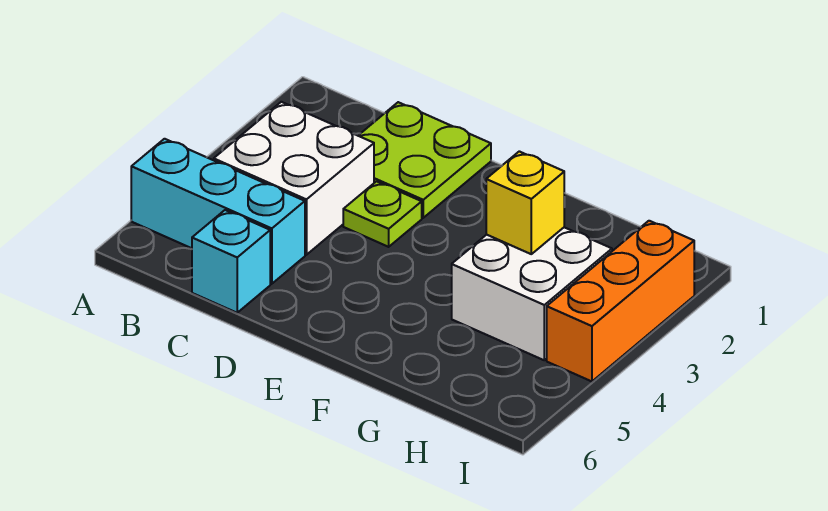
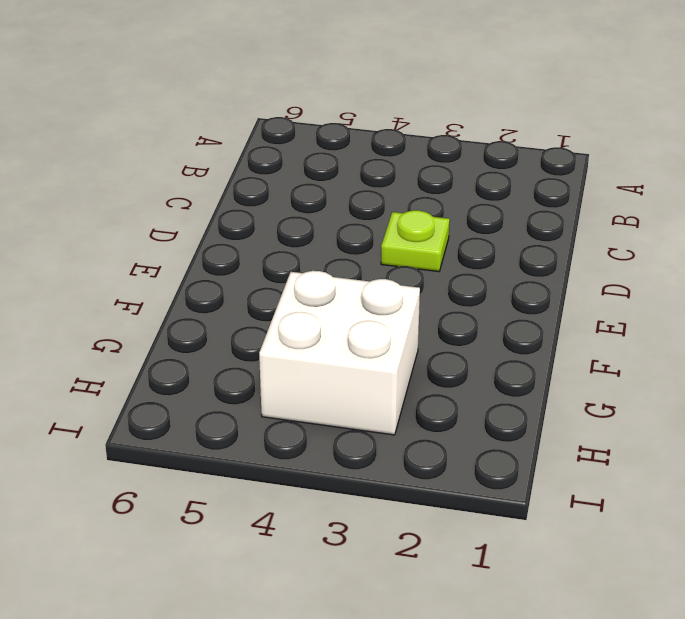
none -> cyan brick A5:C5 level 1
none -> white brick B3:C4 level 1

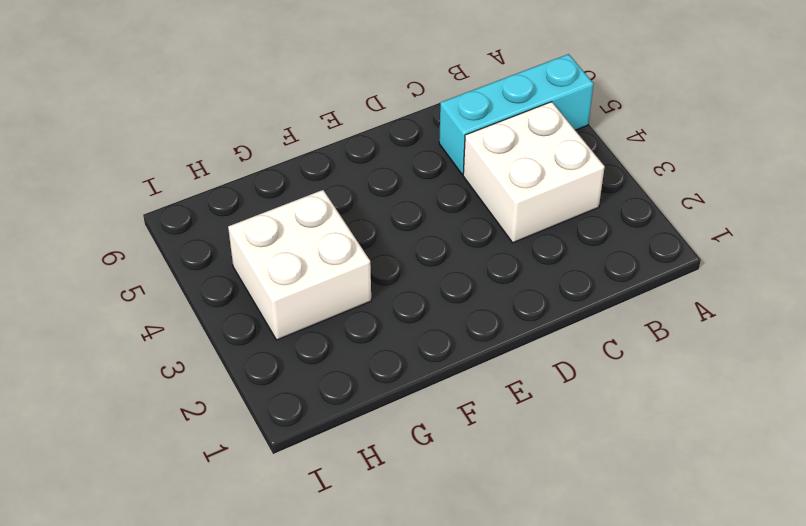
none -> lime plate C1:D2 level 1
none -> cyan brick C6 level 1

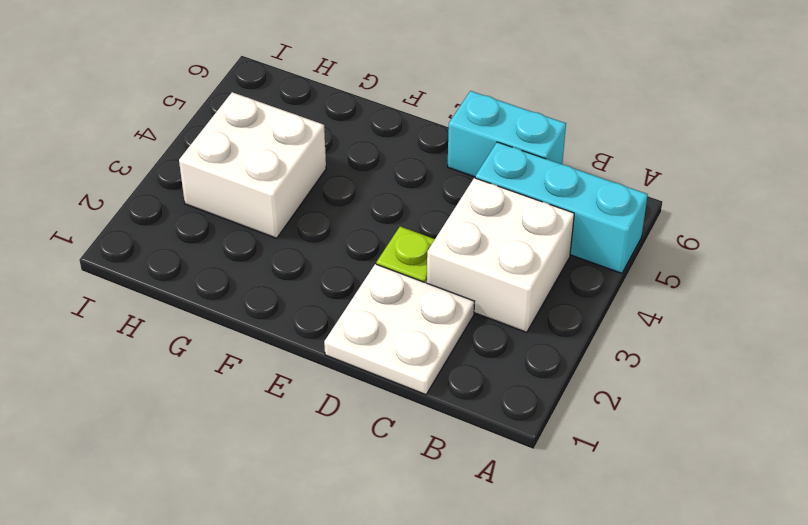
white plate C1:D2 level 1 -> lime plate C1:D2 level 1
cyan brick C6:D6 level 1 -> cyan brick C6 level 1
none -> orange brick I2:I4 level 1
none -> yellow brick G3 level 2

